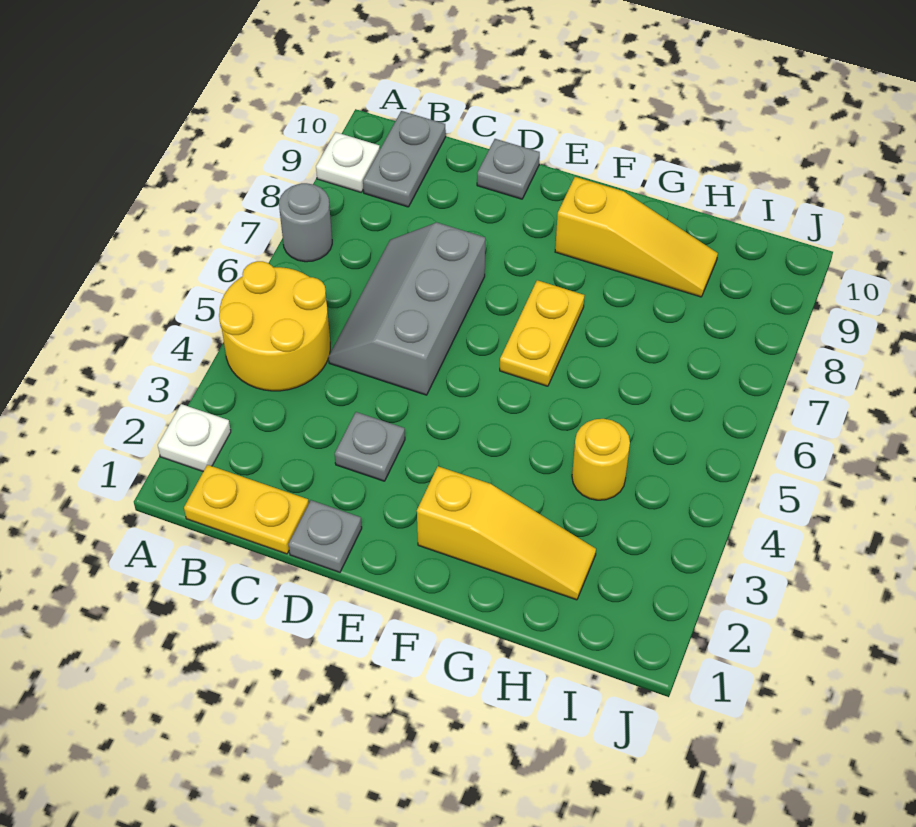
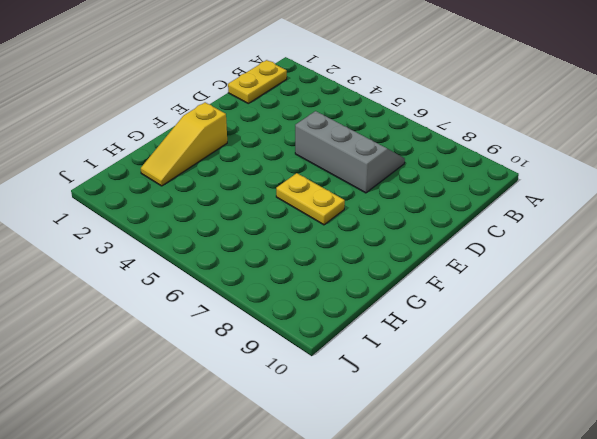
none -> white plate A2 level 1
none -> yellow round brick A4:B5 level 1
none -> grey round brick A7 level 1

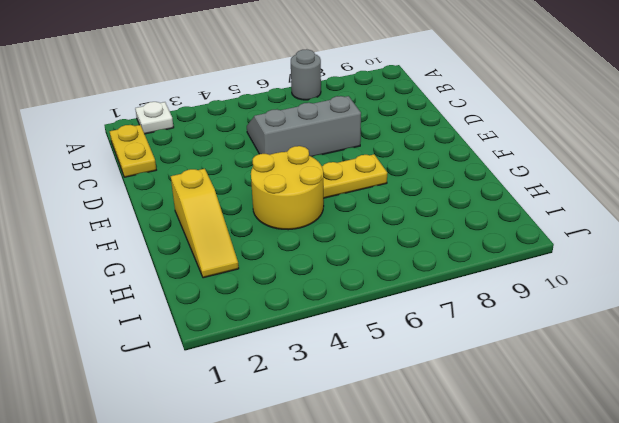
yellow round brick F4:G5 level 1 -> yellow round brick A4:B5 level 1
none -> white plate A9 level 1
none -> grey plate B9:B10 level 1
none -> grey plate D1 level 1

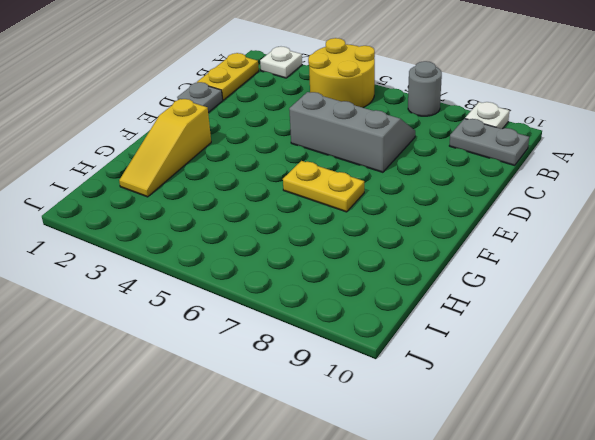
none -> grey plate D3 level 1
none -> grey plate D10 level 1
none -> yellow slope F9:H9 level 1 top F

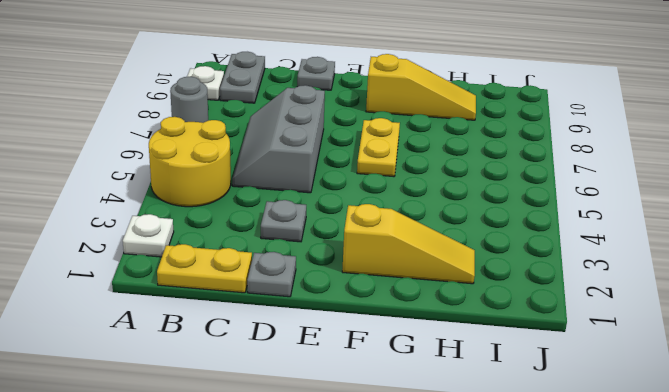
none -> yellow round brick H4 level 1

